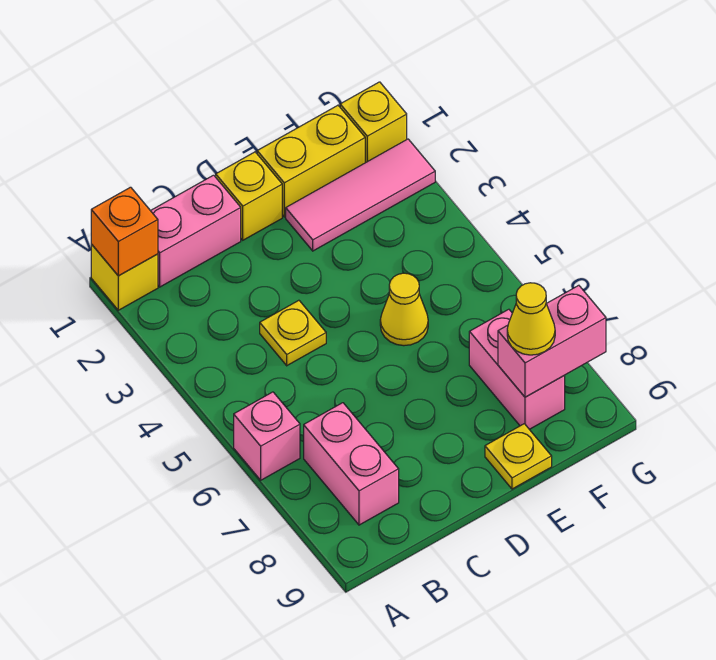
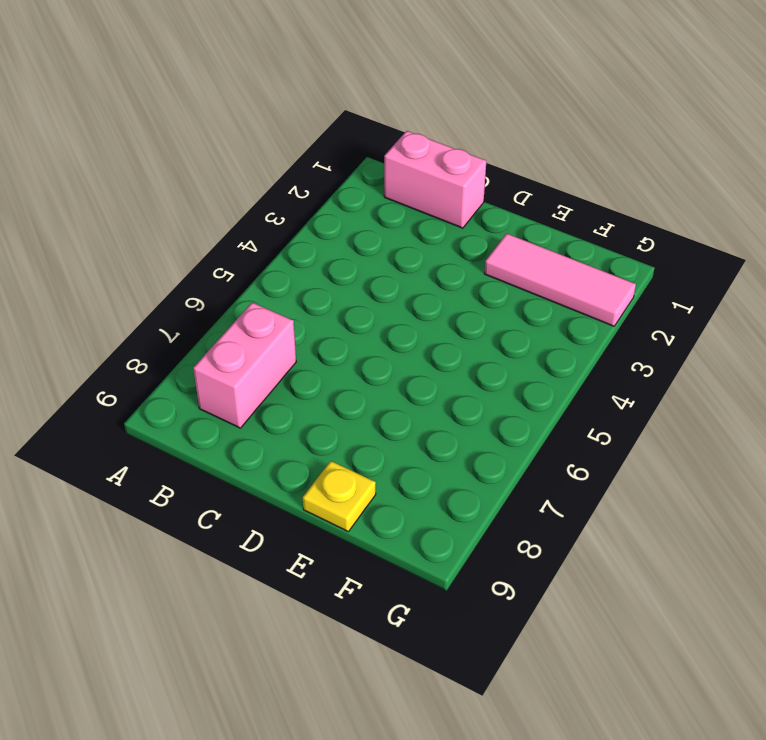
none -> yellow brick A1 level 1
none -> pink brick A6 level 1
none -> yellow plate C4 level 1

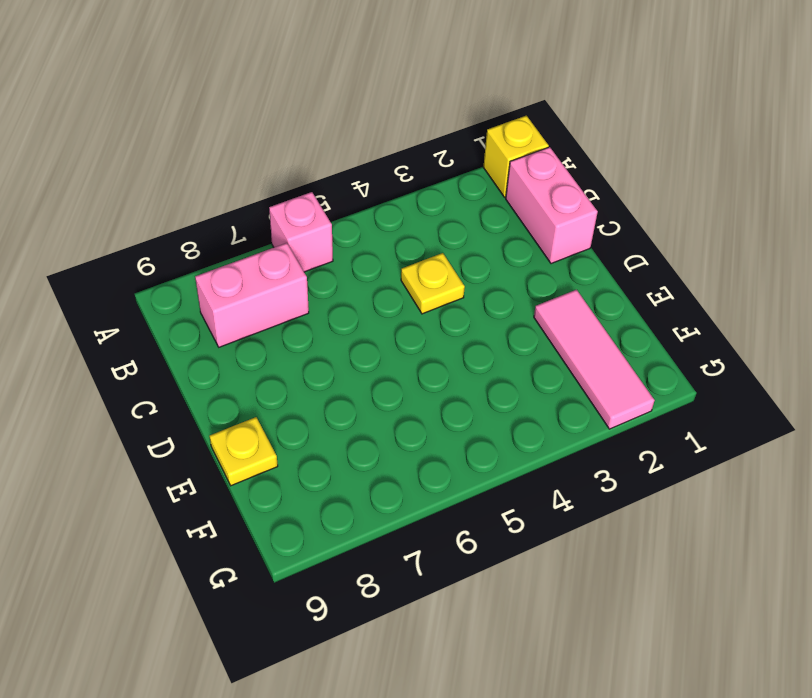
none -> yellow brick D1 level 1
none -> yellow brick E1:F1 level 1
none -> yellow cone E5 level 1

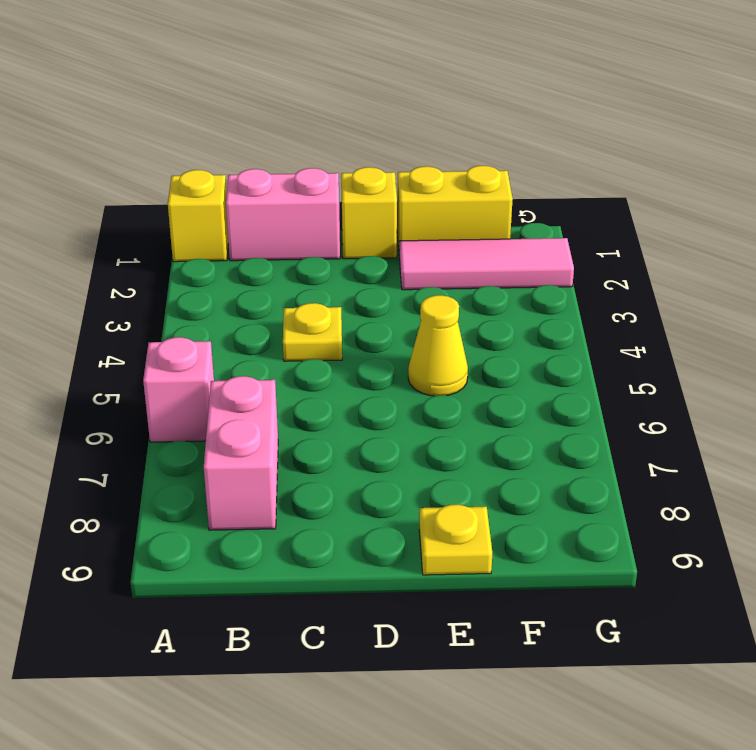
none -> pink brick F7:F8 level 1
none -> yellow brick G1 level 1
none -> orange brick A1 level 2

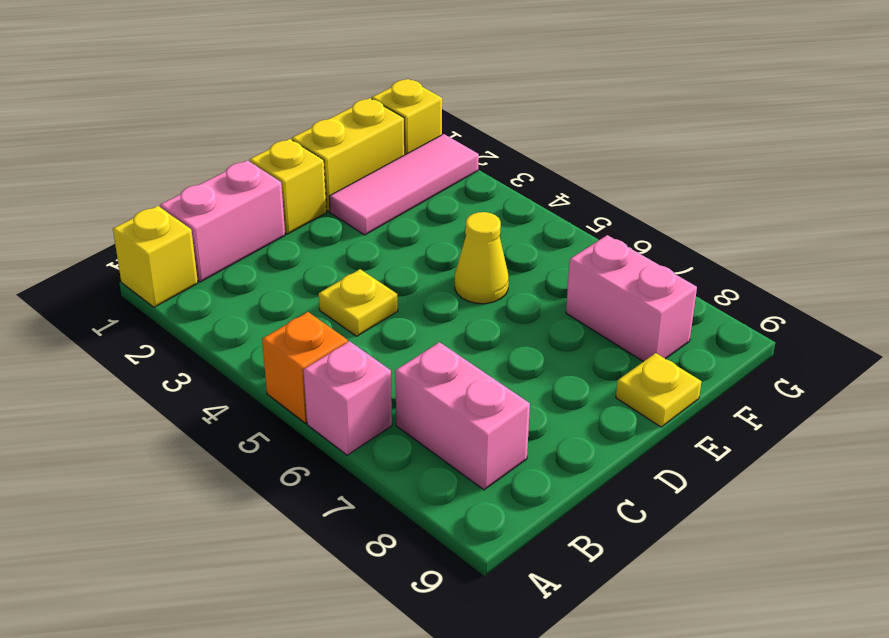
orange brick A5 level 1 -> orange brick A1 level 2
none -> pink brick F8:G8 level 2
none -> yellow cone F8 level 3

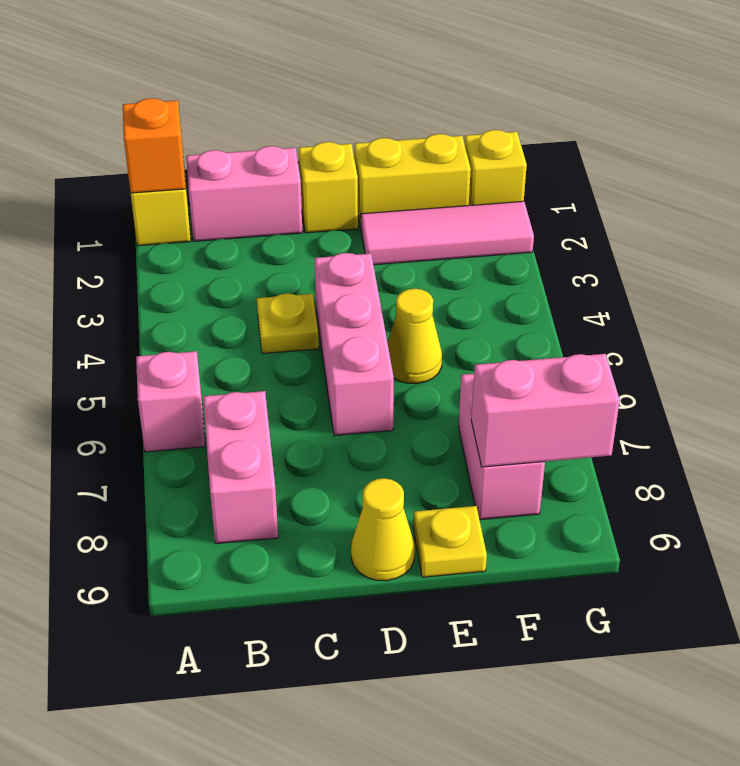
pink brick D4:D6 level 1 -> none
yellow cone D9 level 1 -> yellow cone F8 level 3

